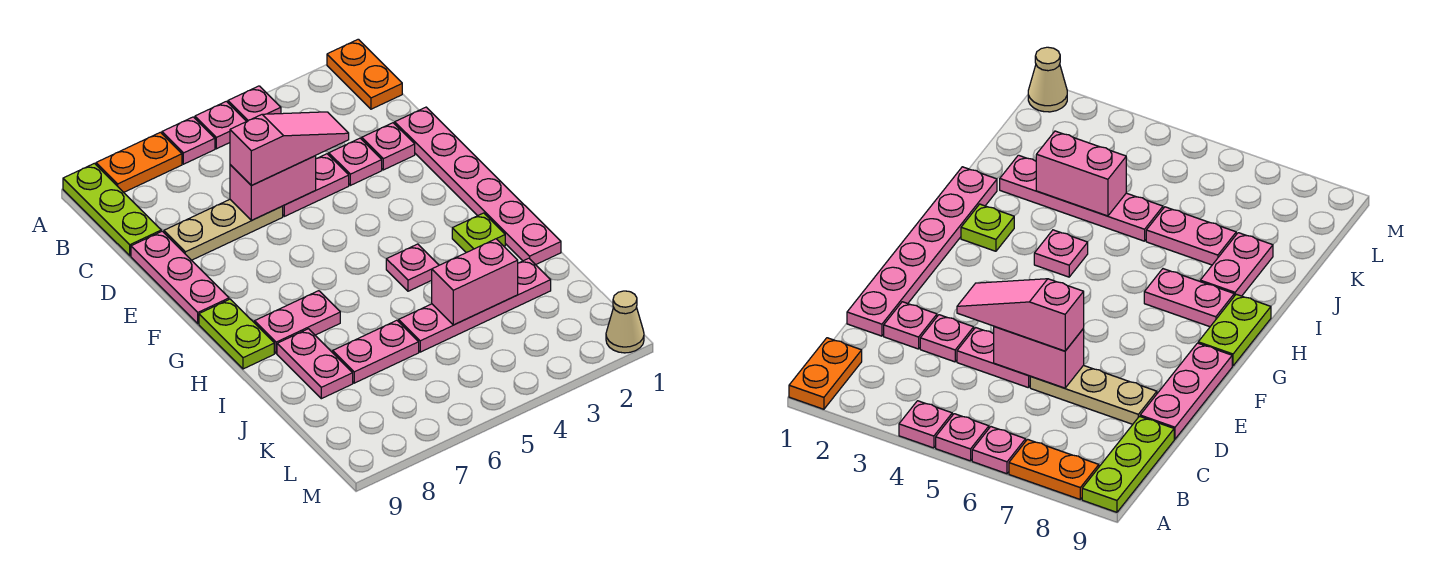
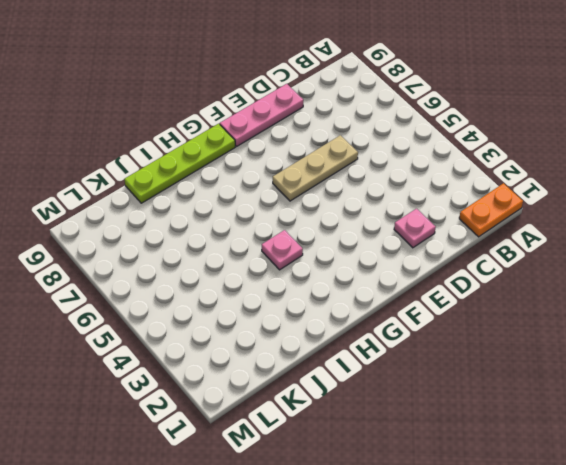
tan plate D6:F6 level 1 -> tan plate D6:D8 level 1
lime plate G9:J9 level 1 -> lime plate G9:H9 level 1
none -> pink plate A4 level 1
none -> pink plate A5 level 1
none -> pink plate A6 level 1

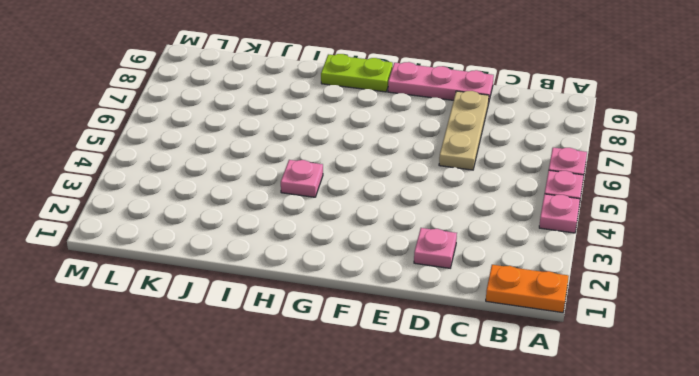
none -> orange plate A7:A8 level 1
none -> lime plate A9:C9 level 1
none -> pink plate D1:I1 level 1

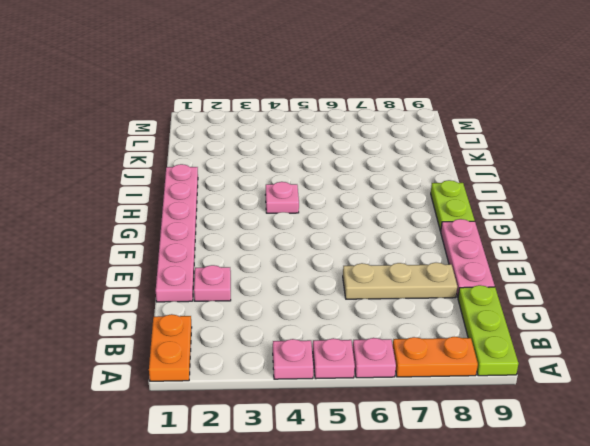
none -> pink plate D3 level 1
none -> pink plate D4:D5 level 1
none -> lime plate H2 level 1

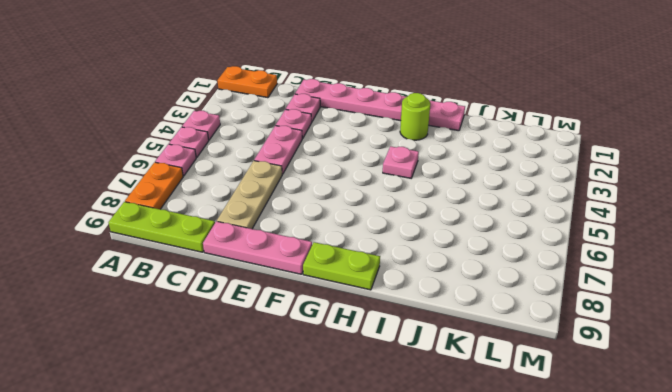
lime round brick H2 level 1 -> lime plate H2 level 1
none -> pink plate H7:H8 level 1
none -> pink plate I8:J8 level 1
none -> pink plate J2:J5 level 1

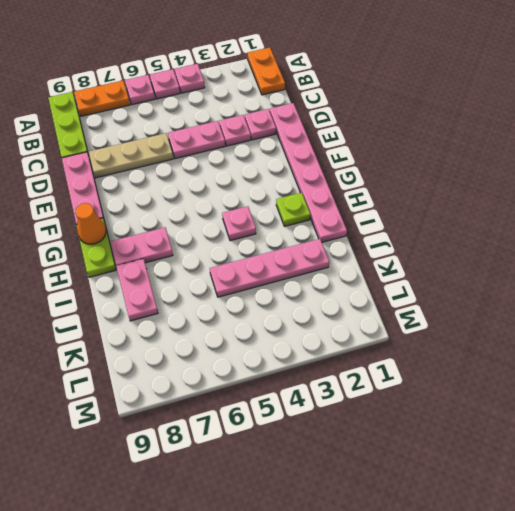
orange cone G9 level 2 -> none
none -> pink plate J6:J7 level 1
none -> tan cone M1 level 1
none -> pink brick D5:D6 level 2

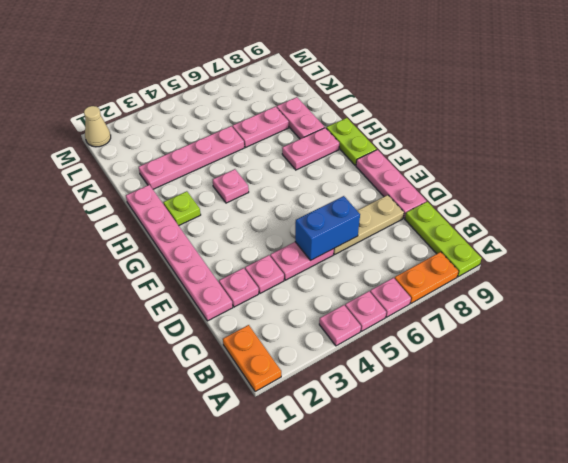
blue brick D5:D6 level 2 -> pink brick D5:D6 level 2
none -> pink brick J3:J4 level 2
none -> pink slope D4:D6 level 3 top 6

